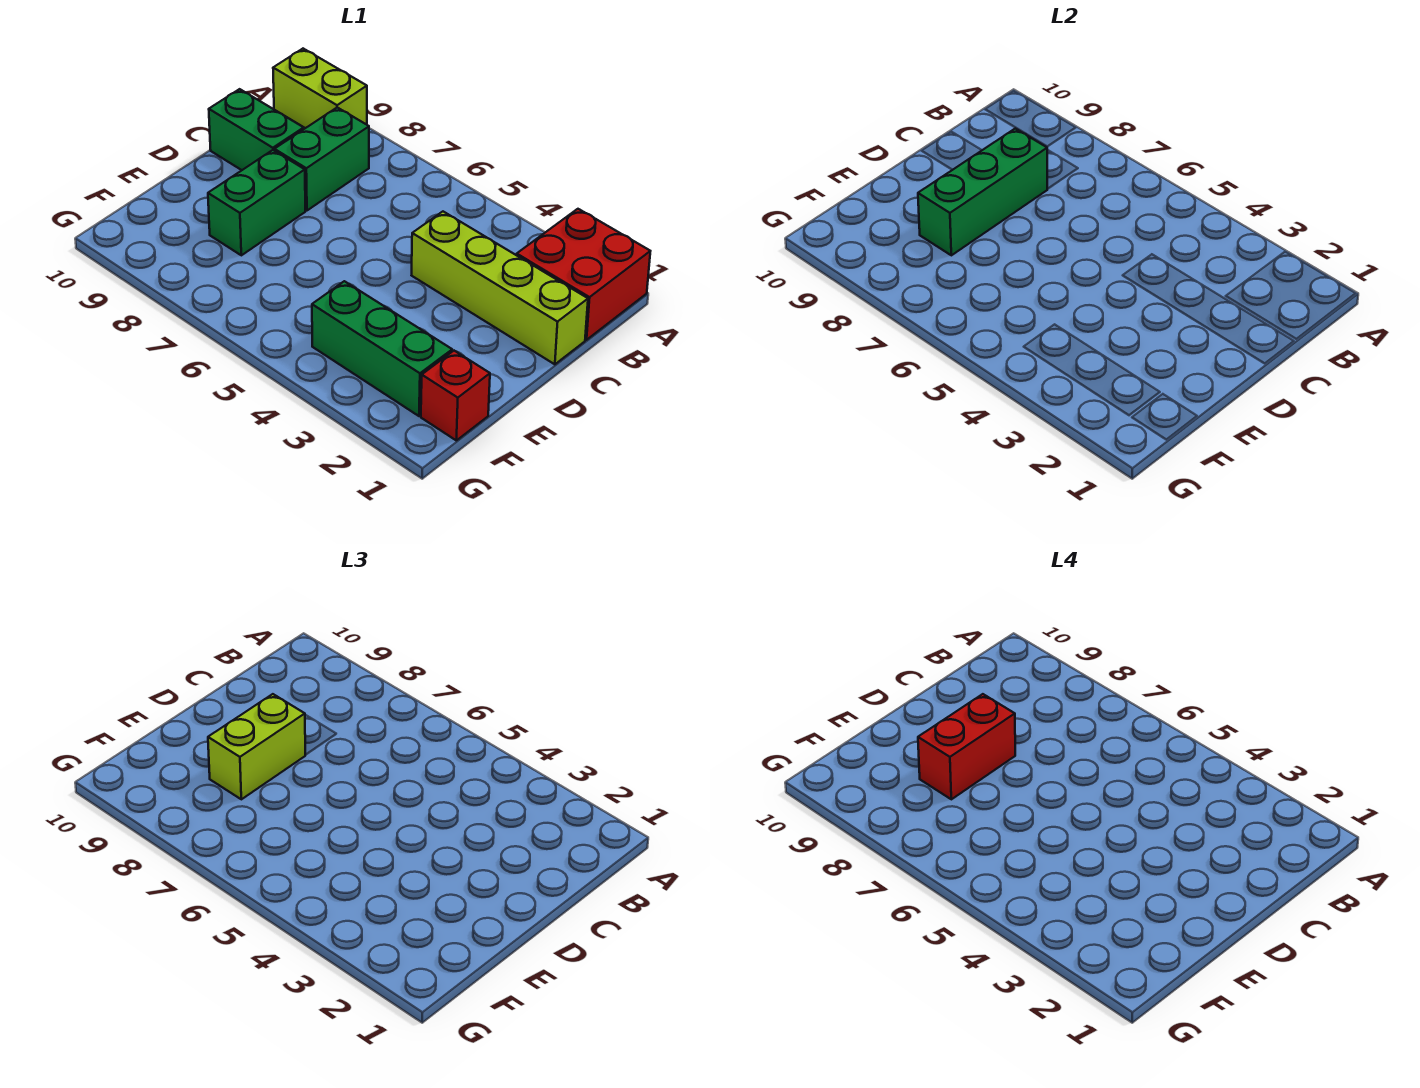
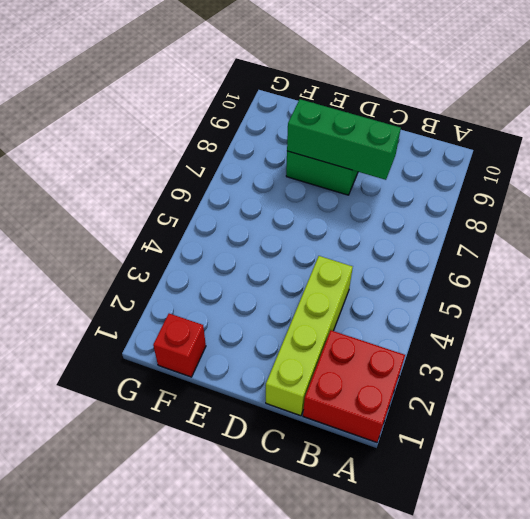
none -> lime brick A9:A10 level 1
none -> green brick B8:C8 level 1

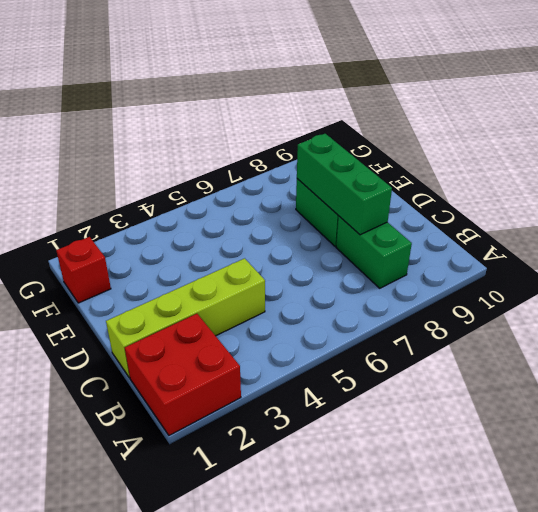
none -> lime brick A9:A10 level 1
none -> green brick C9:C10 level 1

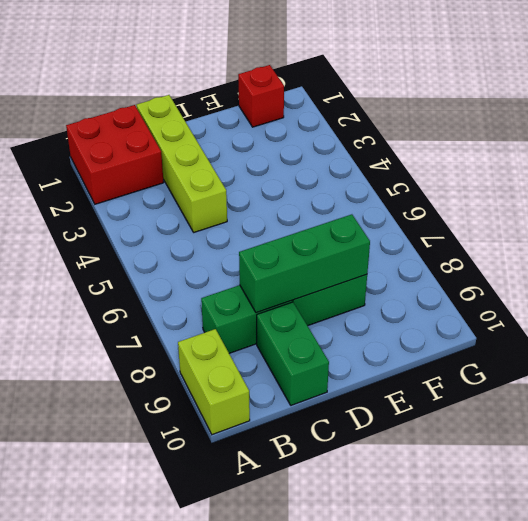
none -> green brick F2:F4 level 1
none -> lime brick D8:E8 level 3

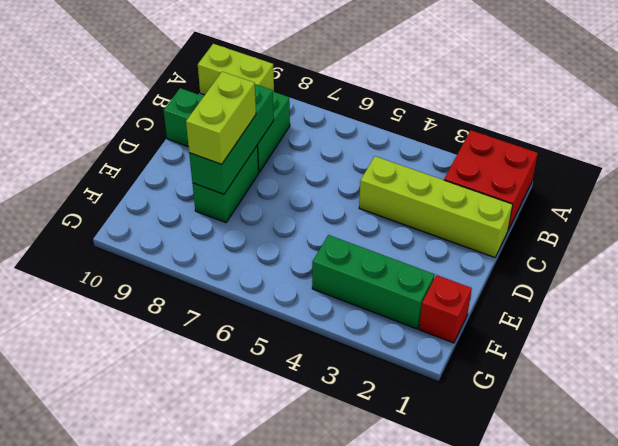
none -> red brick D8:E8 level 4

